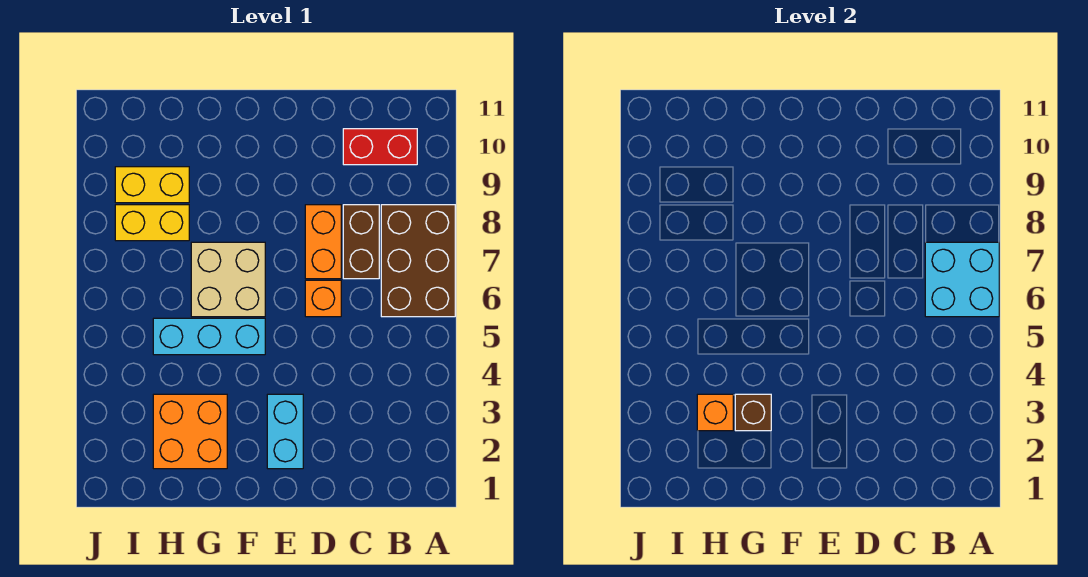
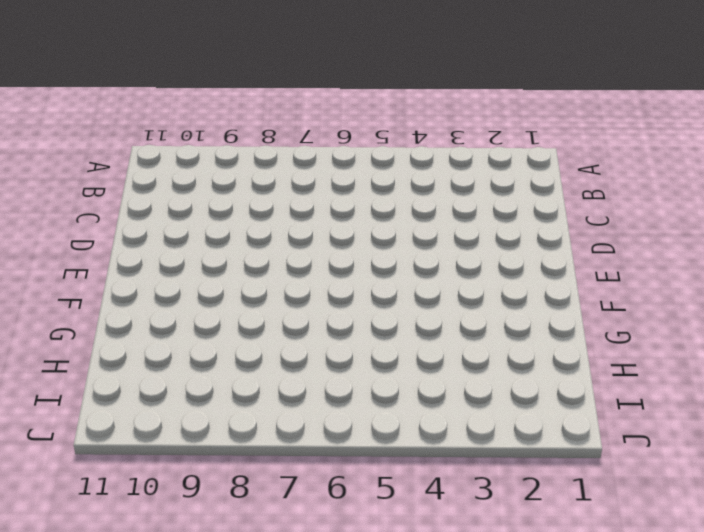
none -> brown brick A6:B8 level 1
none -> red brick B10:C10 level 1
none -> brown brick C7:C8 level 1

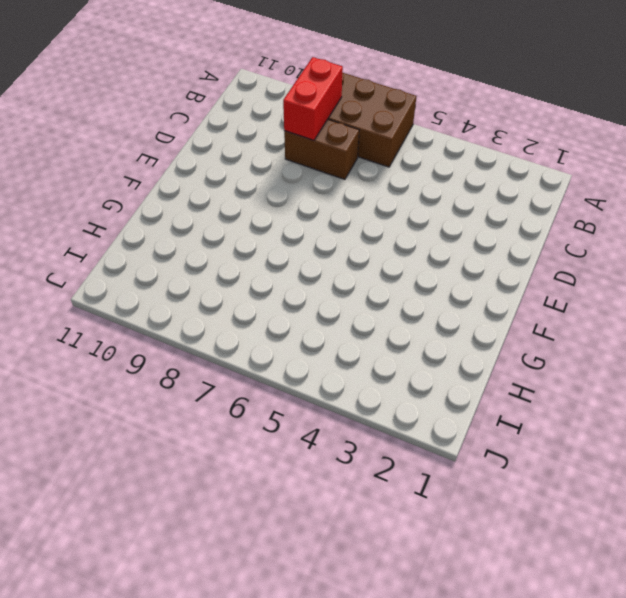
red brick B8:C8 level 2 -> red brick B10:C10 level 1
none -> orange brick D6 level 1
none -> orange brick D7:D8 level 1
none -> cyan brick E2:E3 level 1

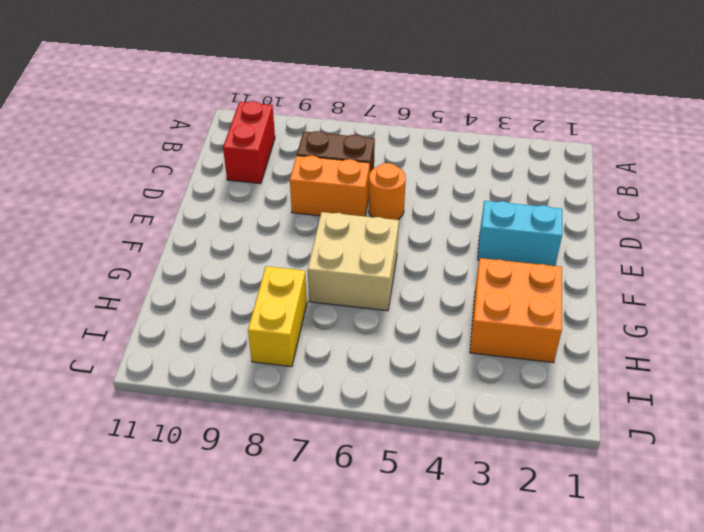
orange round brick D6 level 1 -> orange brick D6 level 1
none -> brown brick A6:B8 level 1
none -> cyan brick F5:H5 level 1
none -> yellow brick H9:I9 level 1

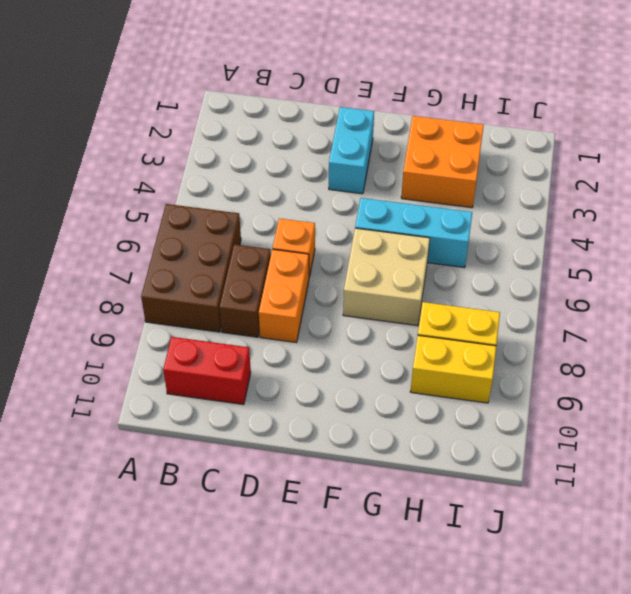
none -> cyan brick A6:B7 level 2
none -> brown brick G3 level 2
none -> orange brick H3 level 2

